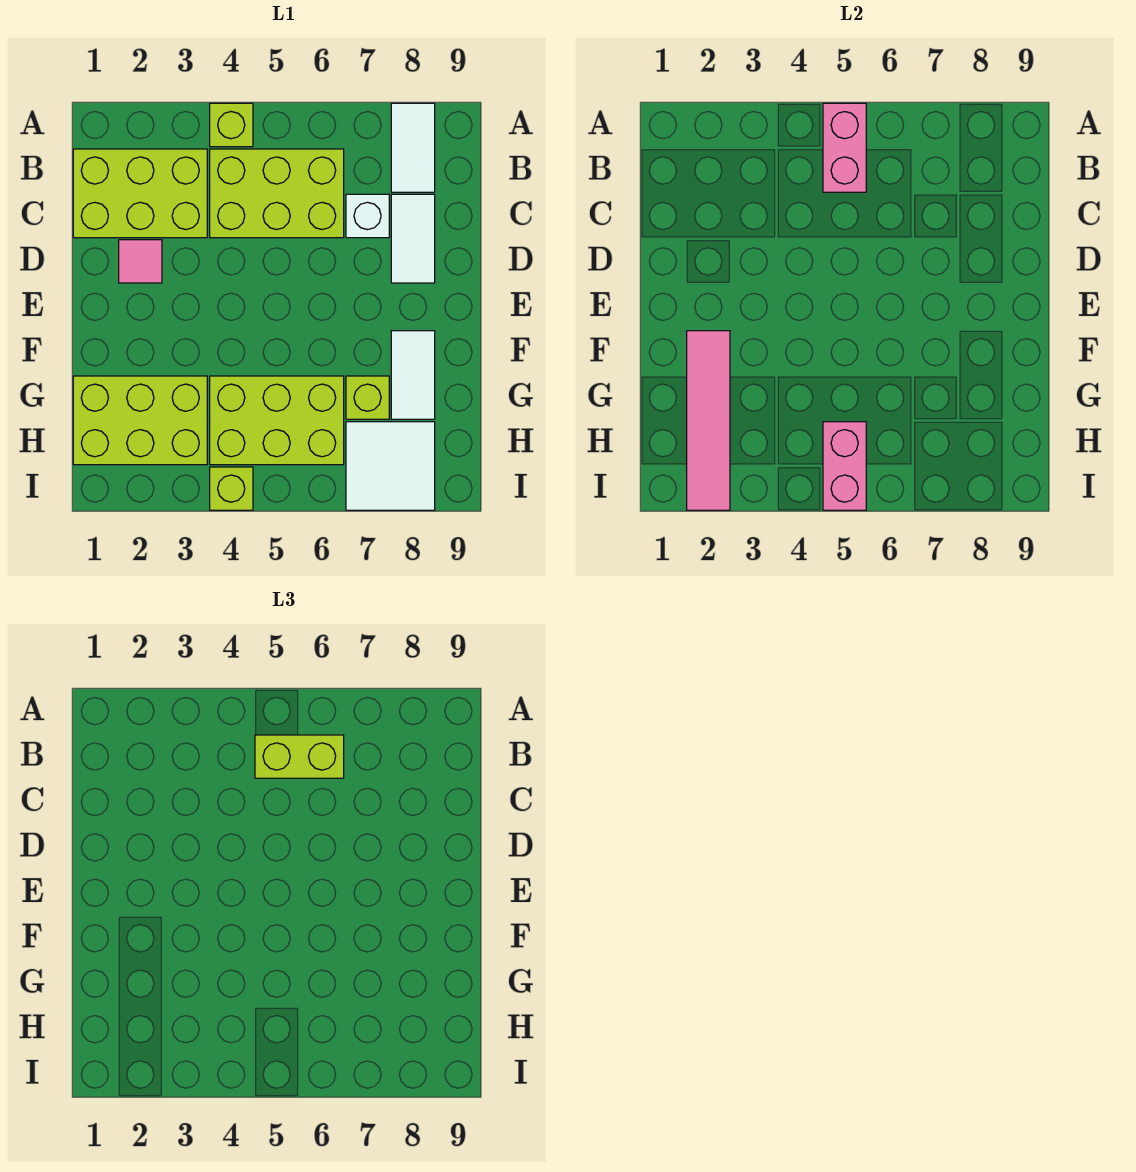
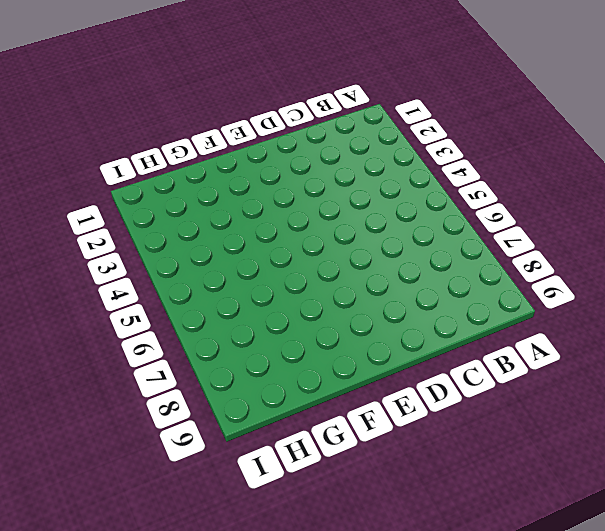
none -> lime brick A4 level 1
none -> white tile A8:B8 level 1
none -> lime brick B1:C3 level 1

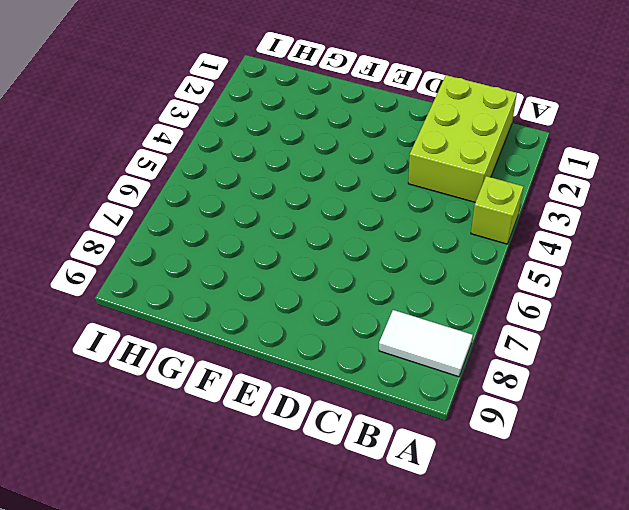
none -> lime brick B4:C6 level 1
none -> white brick C7 level 1
none -> white tile C8:D8 level 1

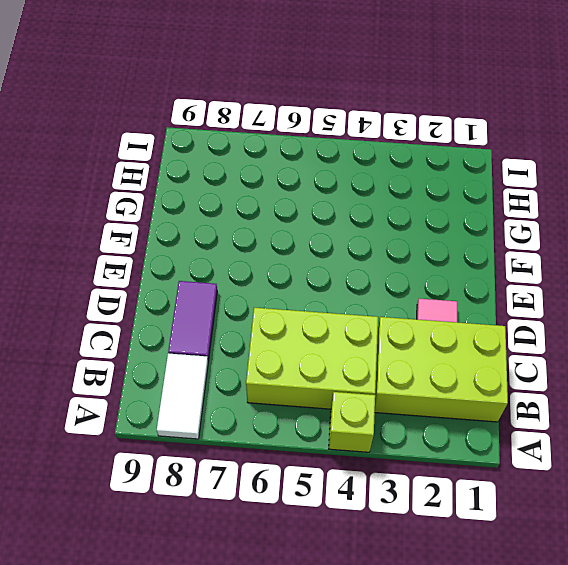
purple tile C8:D8 level 1 -> white tile C8:D8 level 1
none -> white brick C7 level 1
none -> white tile F8:G8 level 1
none -> lime brick G1:H3 level 1

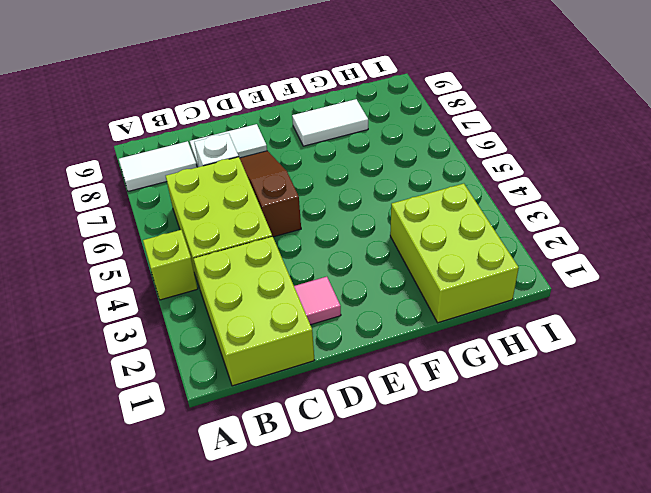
brown slope D5:D7 level 1 top 5 -> none
none -> lime brick G4:H6 level 1
none -> lime brick G7 level 1
none -> white tile H7:I8 level 1

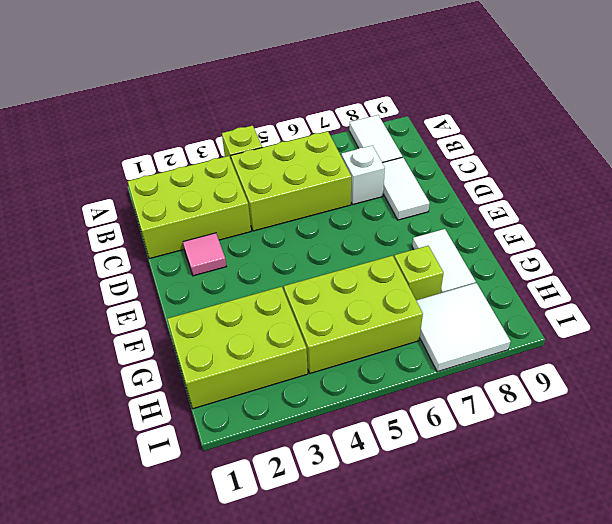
none -> lime brick I4 level 1
none -> pink brick A5:B5 level 2
none -> pink tile F2:I2 level 2

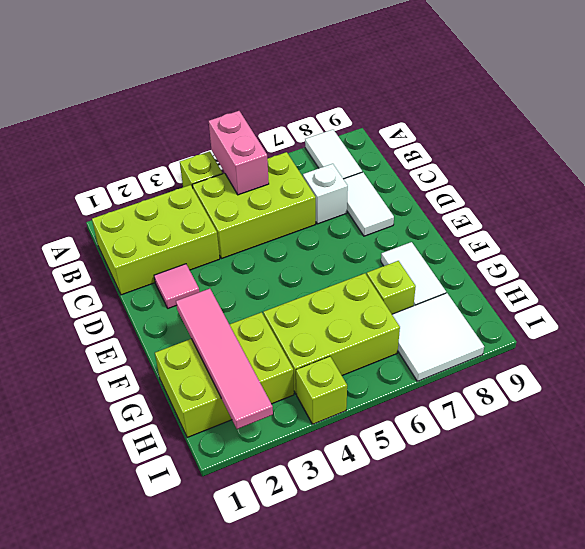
none -> pink brick H5:I5 level 2
none -> lime brick B5:B6 level 3

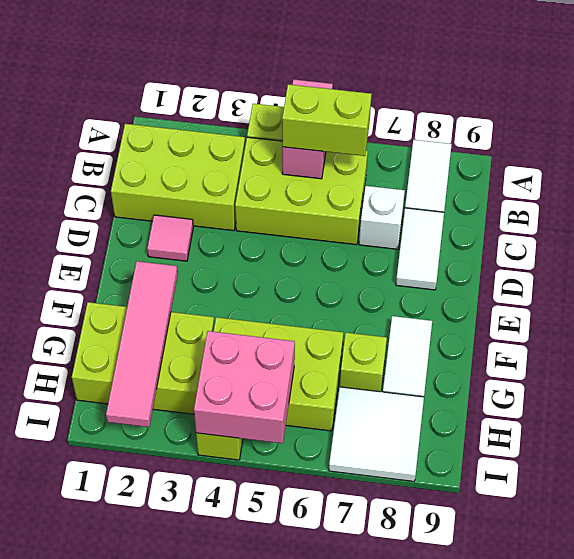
pink brick H4:I5 level 2 -> pink brick H5:I5 level 2

